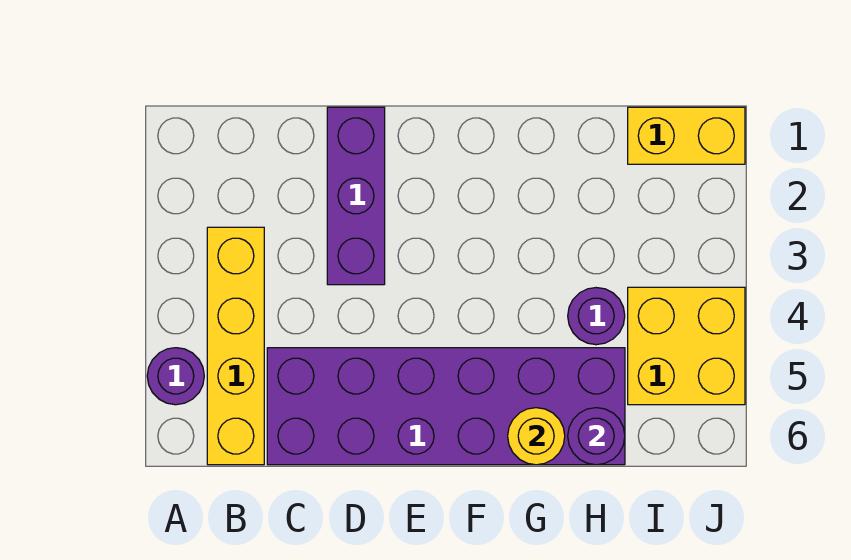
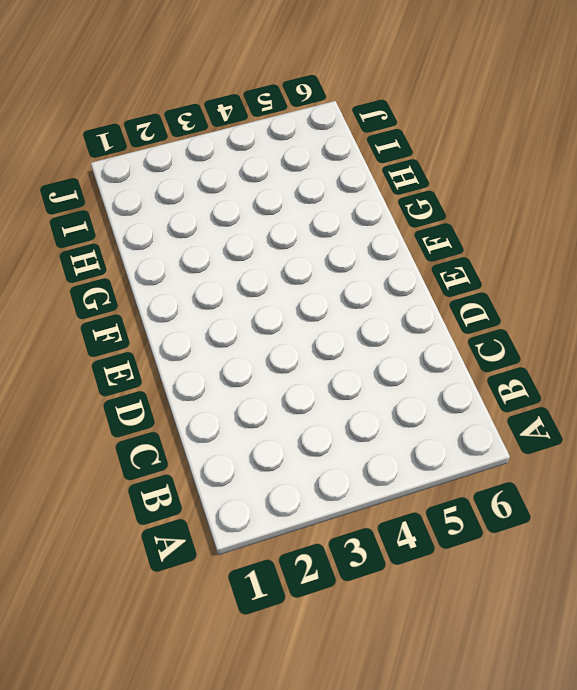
none -> purple round brick A5 level 1
none -> yellow brick B3:B6 level 1

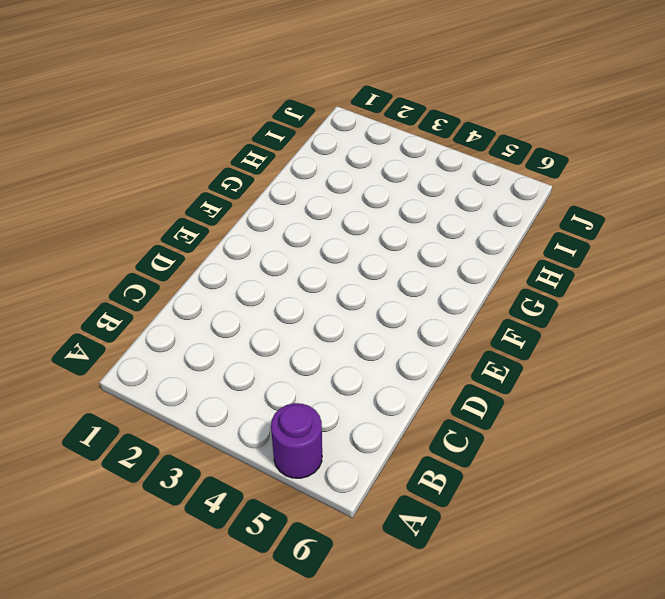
none -> yellow brick B3:B6 level 1
none -> purple brick C5:H6 level 1

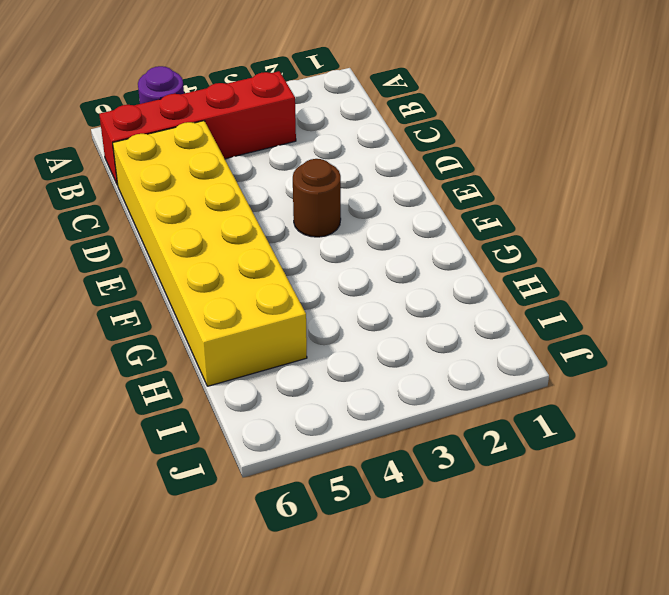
red brick B3:B6 level 1 -> yellow brick B3:B6 level 1
yellow brick C5:H6 level 1 -> purple brick C5:H6 level 1
brown round brick E3 level 1 -> none
none -> purple brick D1:D3 level 1
none -> purple round brick H4 level 1

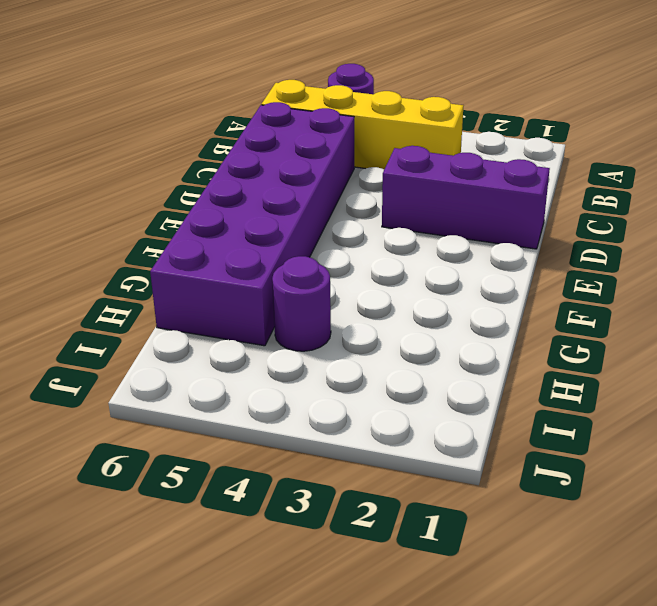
none -> yellow brick I1:J1 level 1
none -> yellow brick I4:J5 level 1

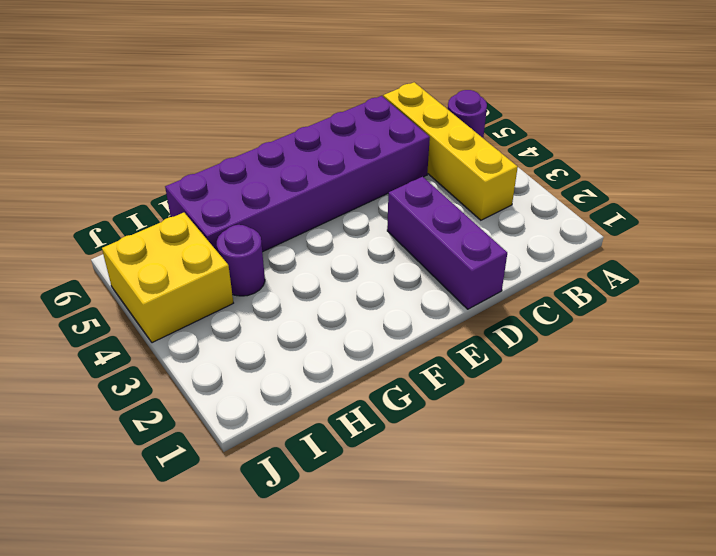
none -> yellow brick I1:J1 level 1
none -> yellow round brick G6 level 2

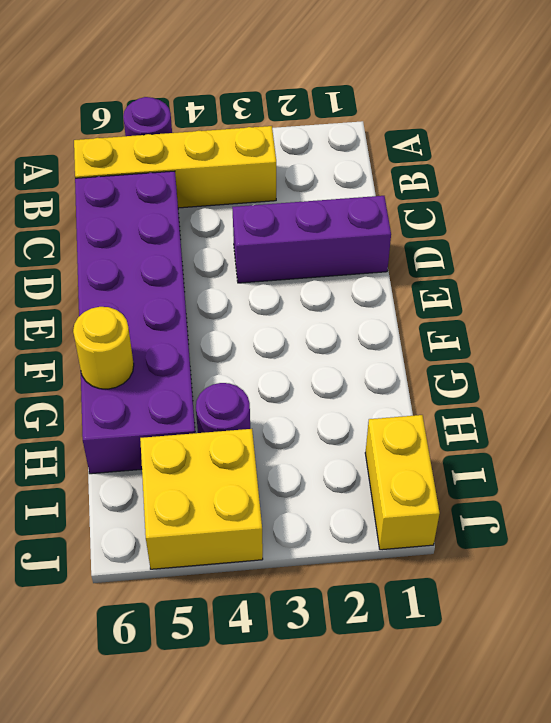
none -> purple round brick H6 level 2

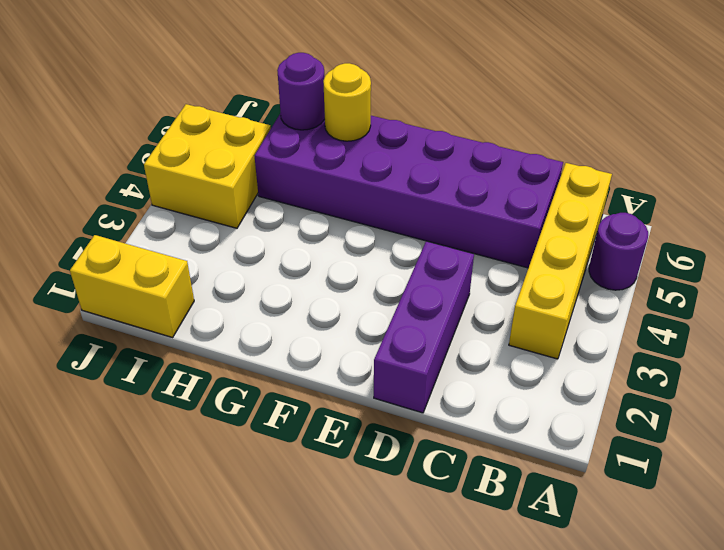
none -> purple round brick H4 level 1

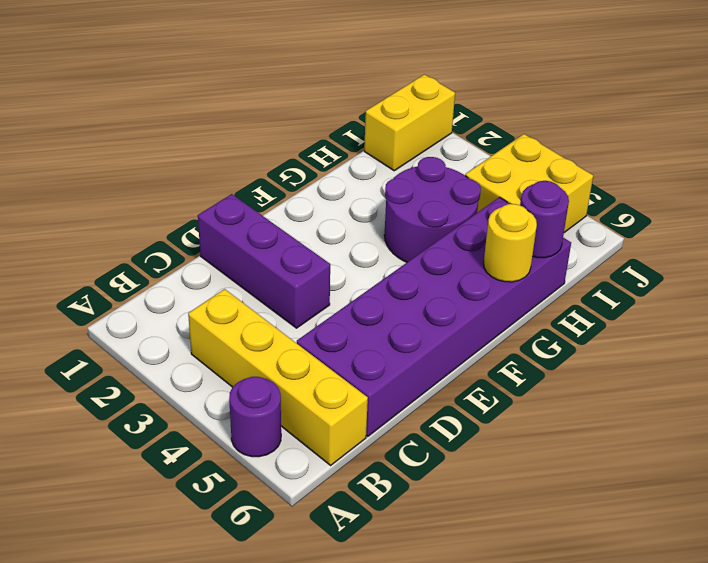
purple round brick G3:H4 level 1 -> purple round brick H4 level 1

